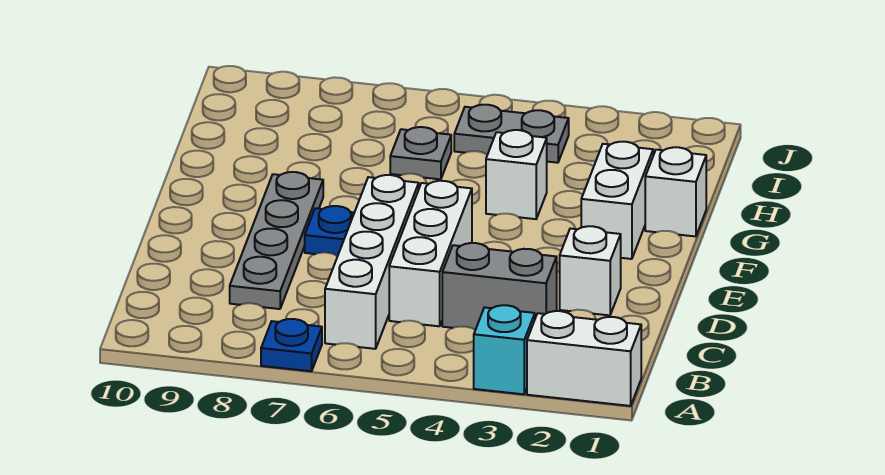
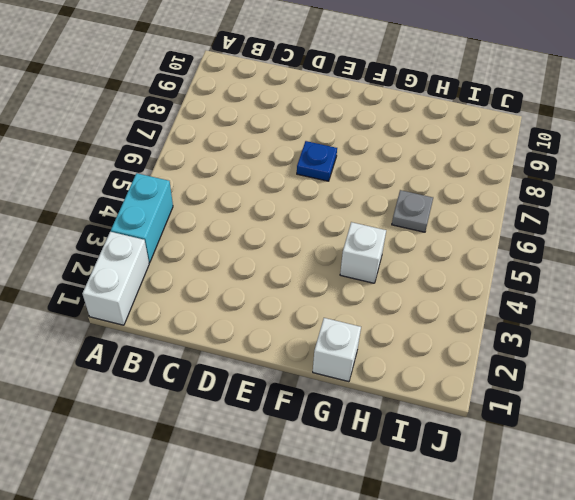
cyan brick A3:A4 level 1 -> cyan brick A3 level 1
none -> blue plate A7 level 1
none -> white brick B6:E6 level 1
none -> grey brick C3:C4 level 1

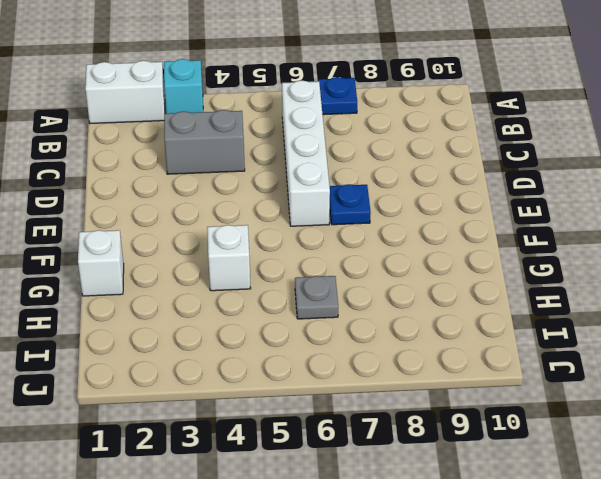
none -> white brick C5:E5 level 1
none -> grey plate C8:F8 level 1
none -> white brick D2 level 1

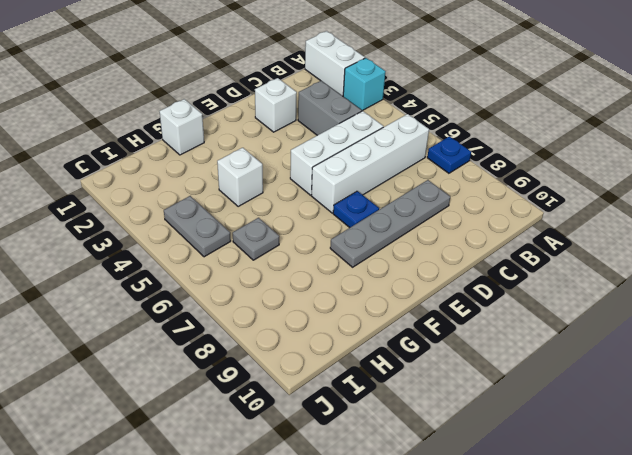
none -> white brick F2:G2 level 1

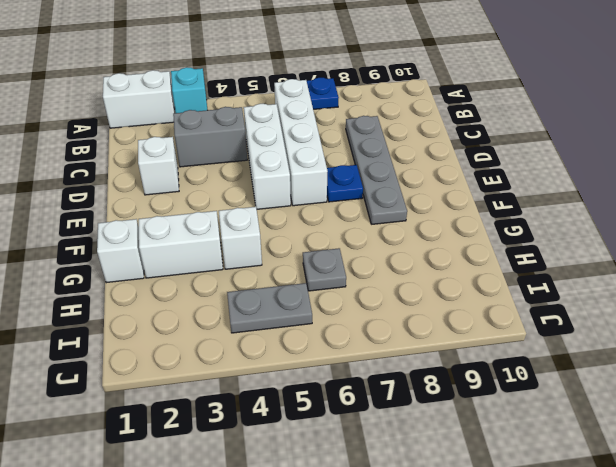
white brick G2:G3 level 1 -> white brick F2:G2 level 1

